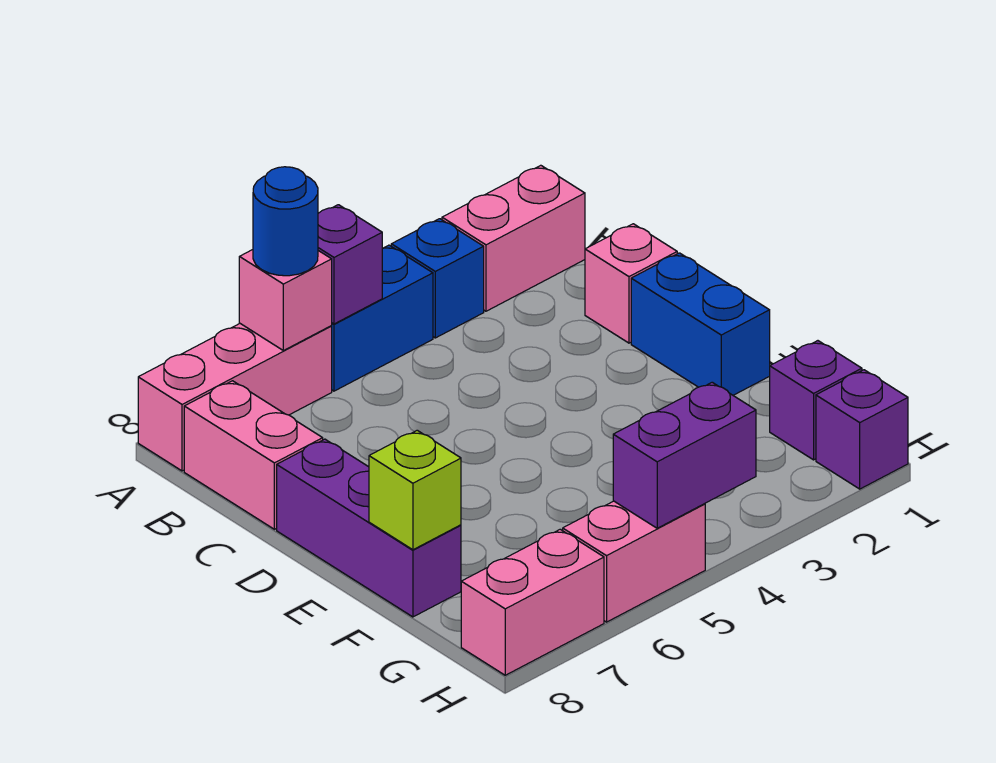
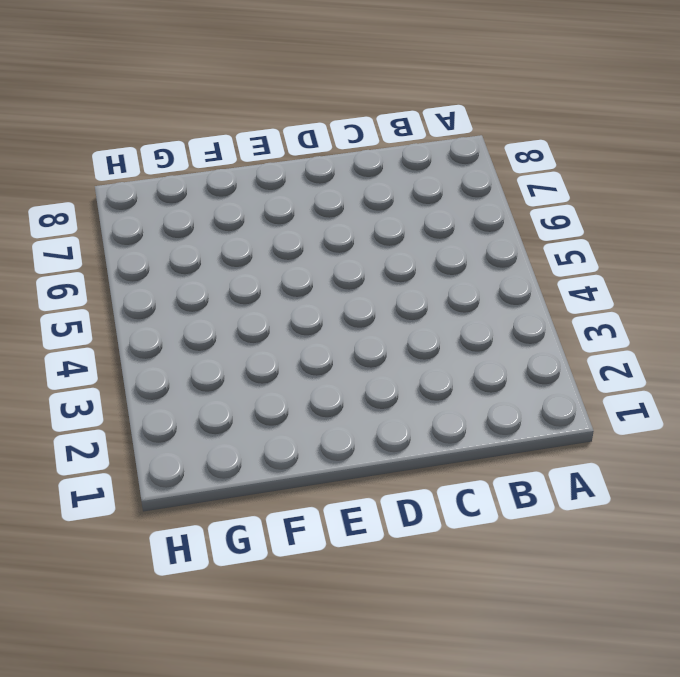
none -> pink brick A1:A2 level 1
none -> blue brick A3 level 1
none -> blue brick A4:A5 level 1

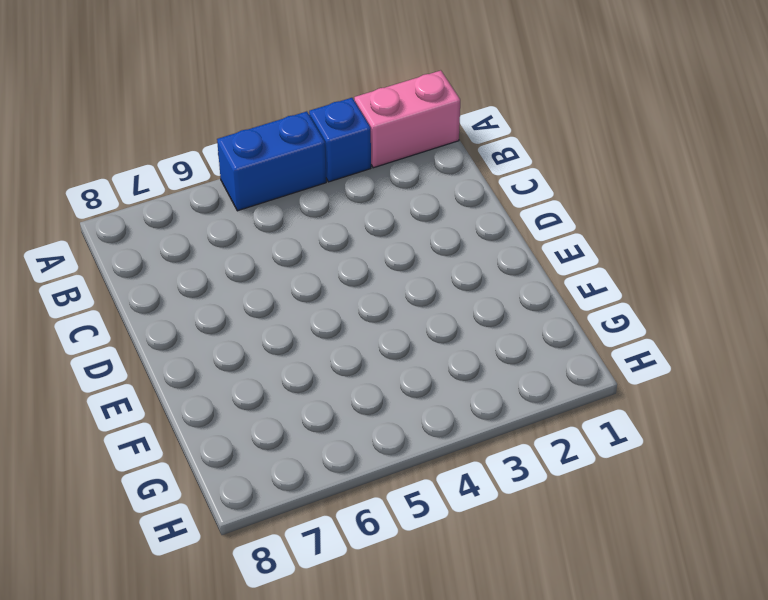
none -> pink brick A6:A8 level 1
none -> pink brick B8:C8 level 1
none -> pink brick C1 level 1

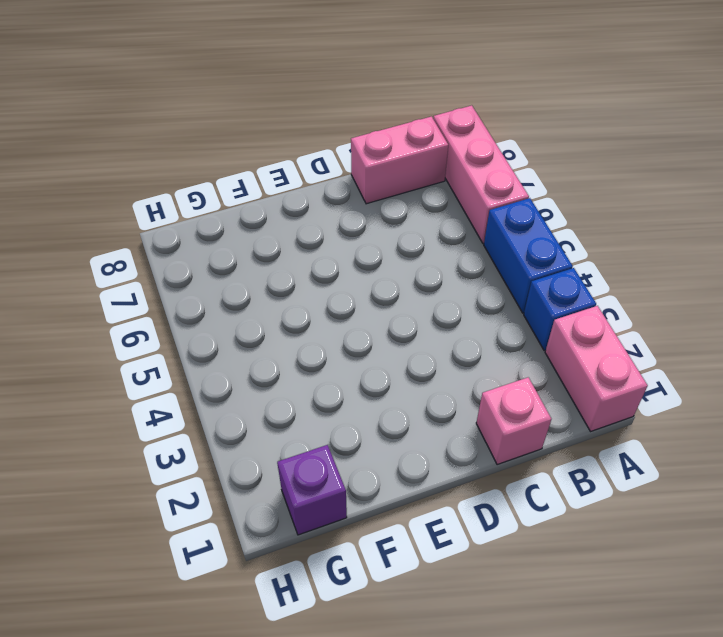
none -> blue brick D1:E1 level 1
none -> purple brick D8:F8 level 1
none -> purple brick H1 level 1

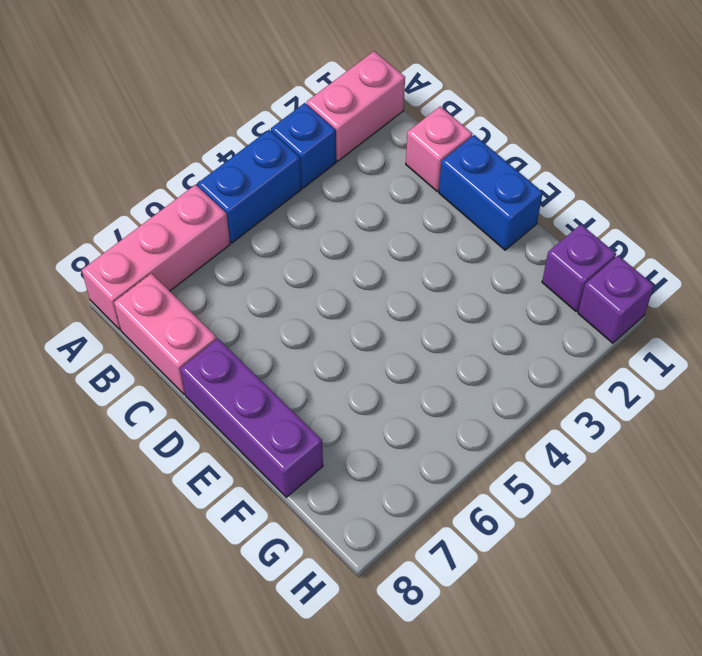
none -> pink brick H5:H6 level 1
none -> pink brick H7:H8 level 1
none -> purple brick A5 level 2

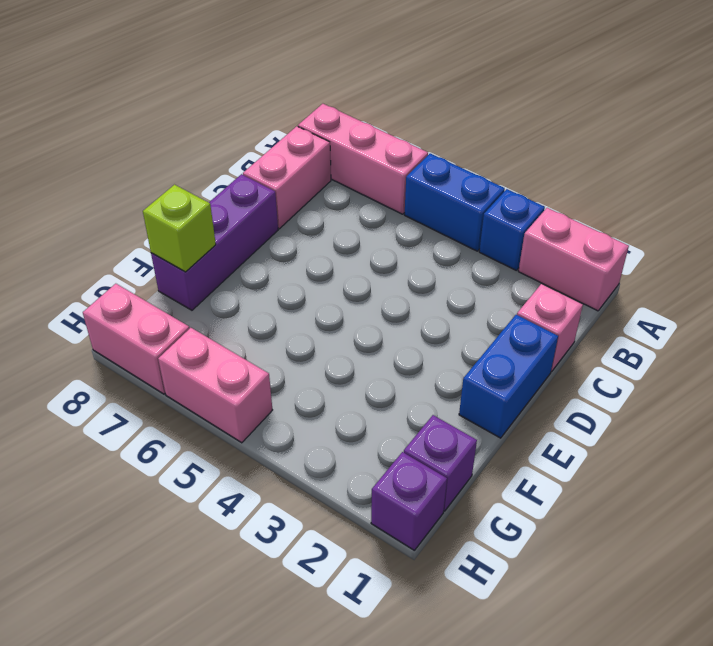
none -> purple brick A5 level 2
none -> pink brick A6 level 2
none -> purple brick H4:H5 level 2

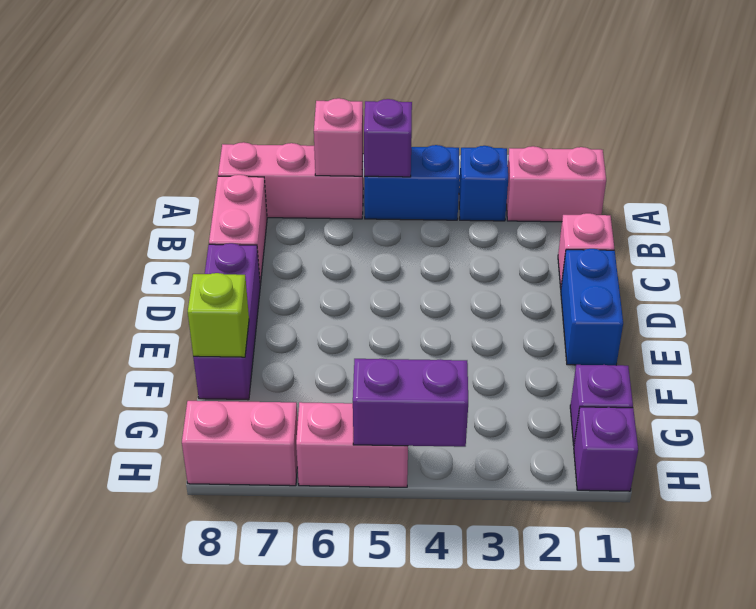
none -> blue round brick A6 level 3

